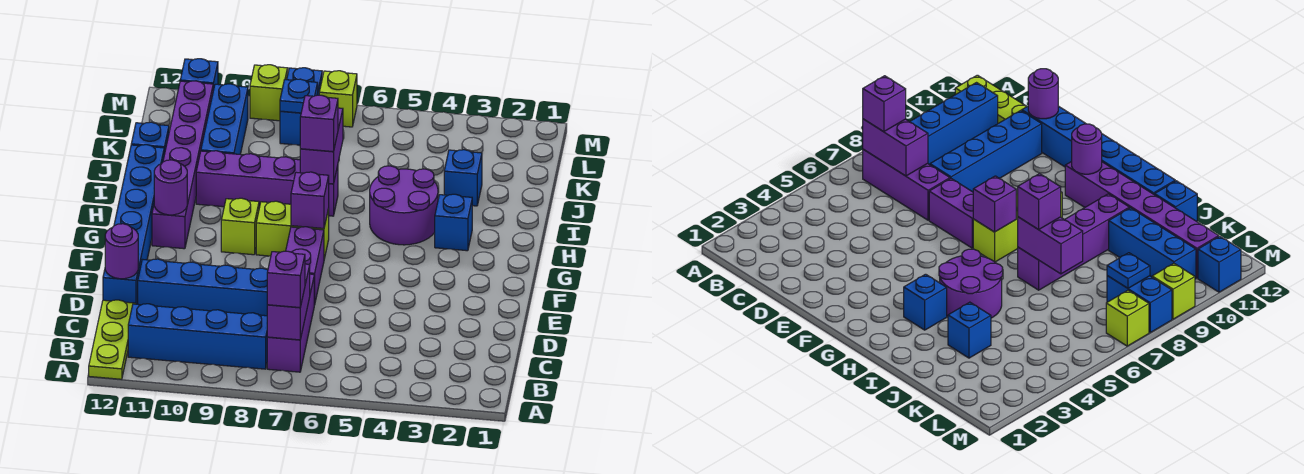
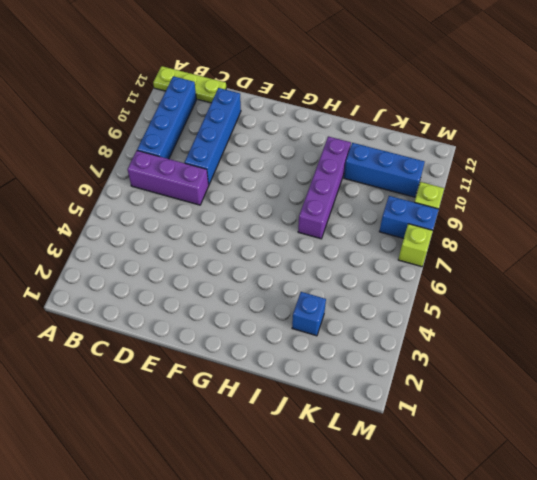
none -> blue brick D12:I12 level 1
none -> purple brick E7:F7 level 1
none -> lime brick G7:G8 level 1

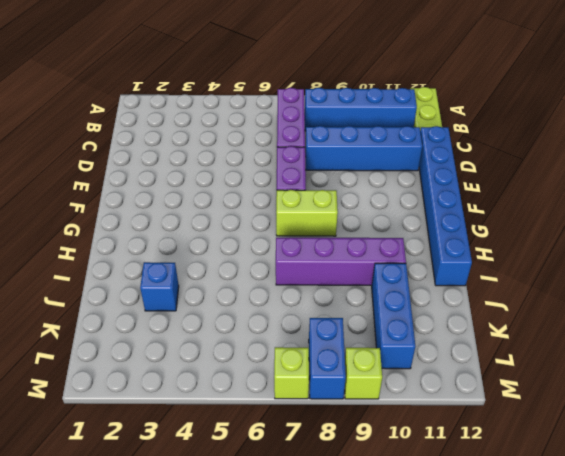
none -> lime brick G9 level 1
none -> purple brick G11:L11 level 1
none -> blue brick H3 level 1

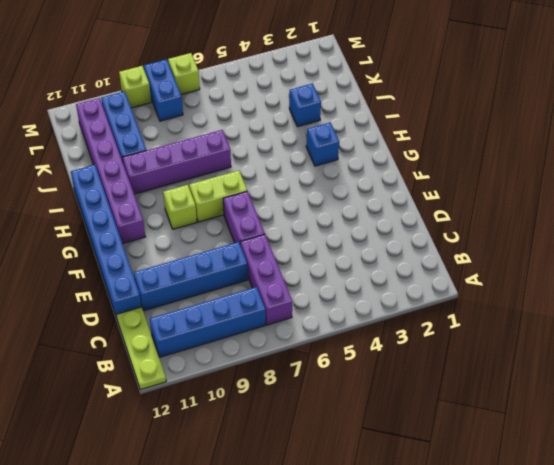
none -> purple round brick H4:I5 level 1
none -> blue brick J12 level 1
none -> blue brick M11 level 1

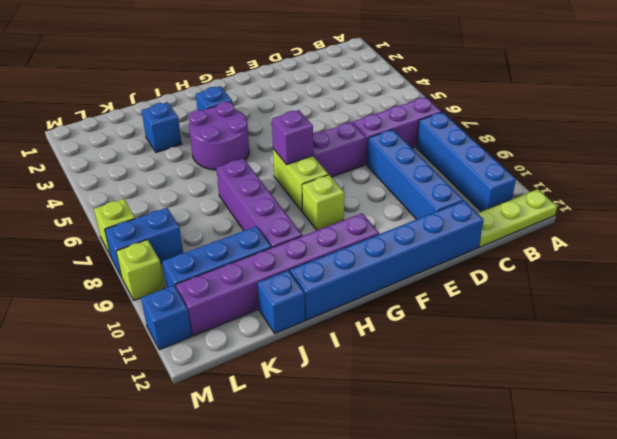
none -> purple brick B7:C7 level 2
none -> purple round brick D12 level 2
none -> purple round brick G11 level 2

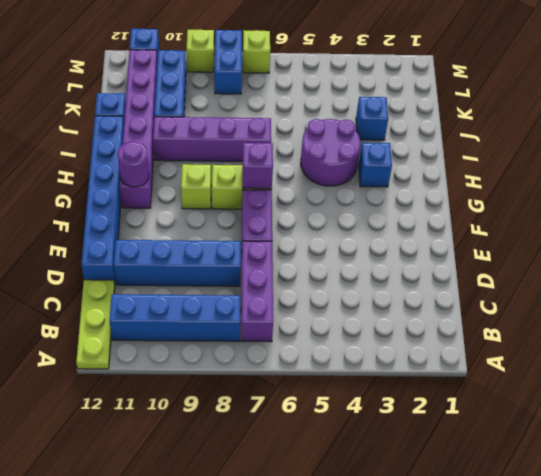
none -> purple brick B7:C7 level 2
none -> purple round brick D12 level 2
none -> purple brick I7:J7 level 2

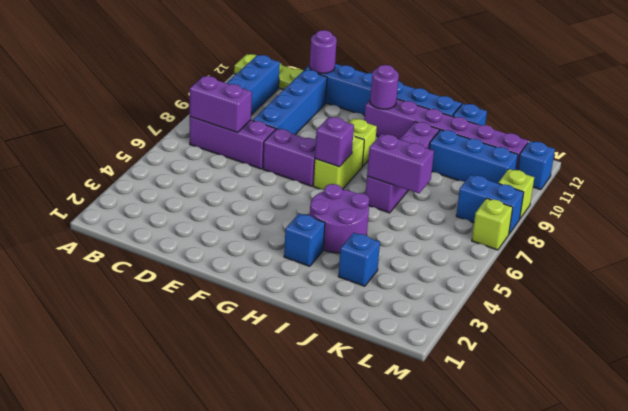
none -> blue plate L8 level 2
none -> purple brick B7 level 3
none -> purple brick I7 level 3

